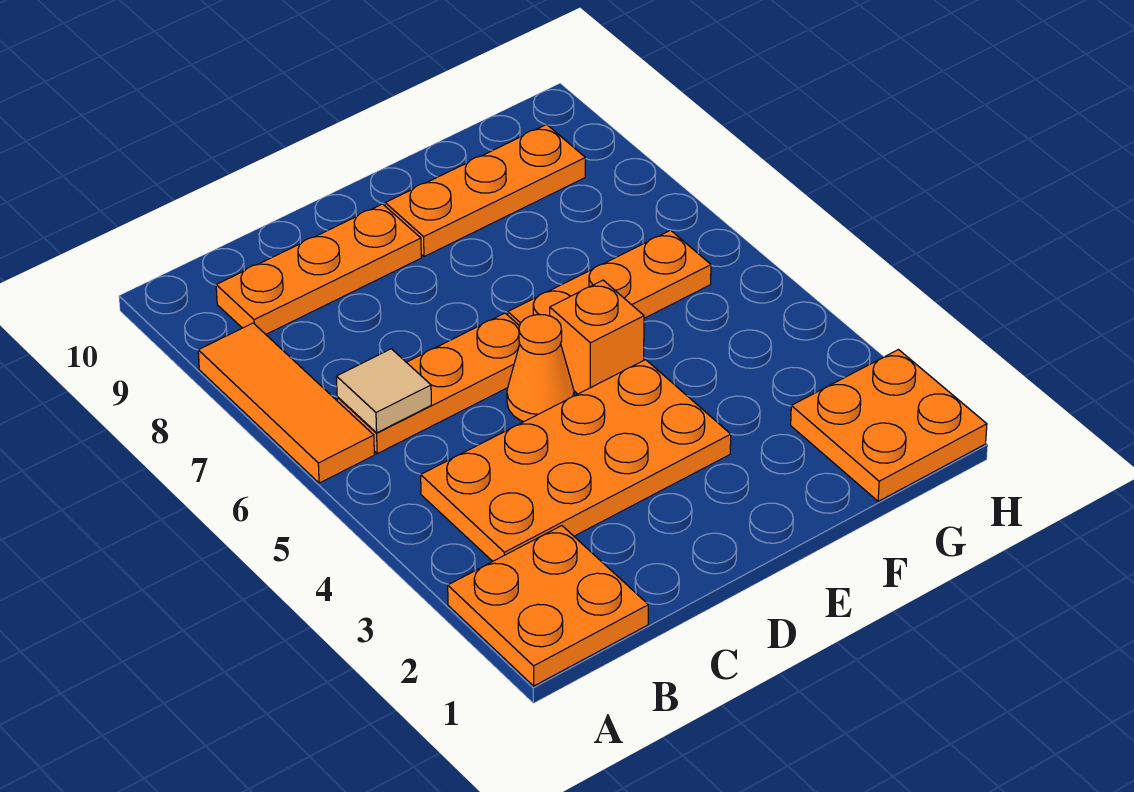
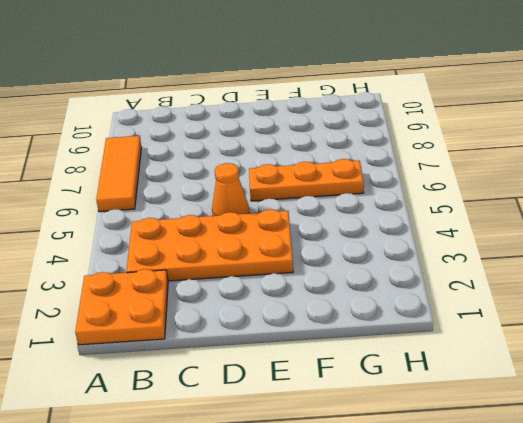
none -> orange plate B6:D6 level 1
none -> orange plate B9:D9 level 1

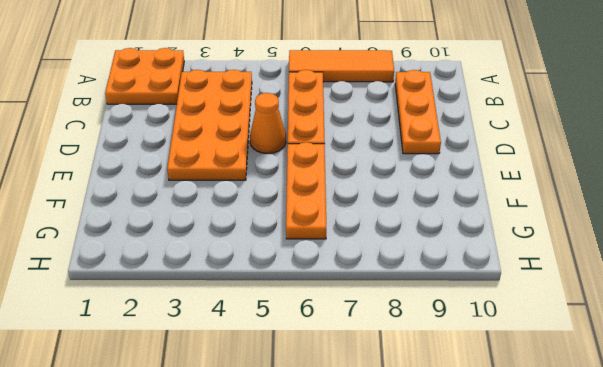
none -> orange brick E5 level 1
none -> orange plate E9:G9 level 1

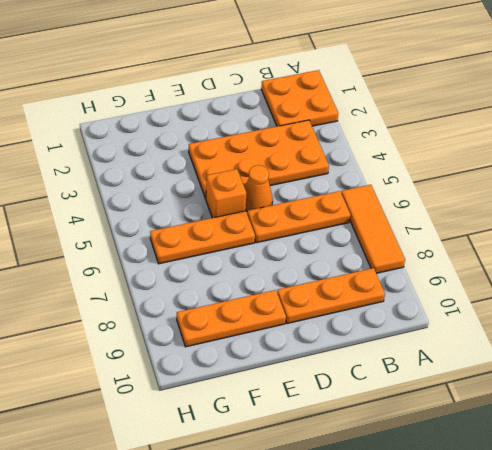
none -> orange plate G1:H2 level 1
none -> tan tile B6 level 2

